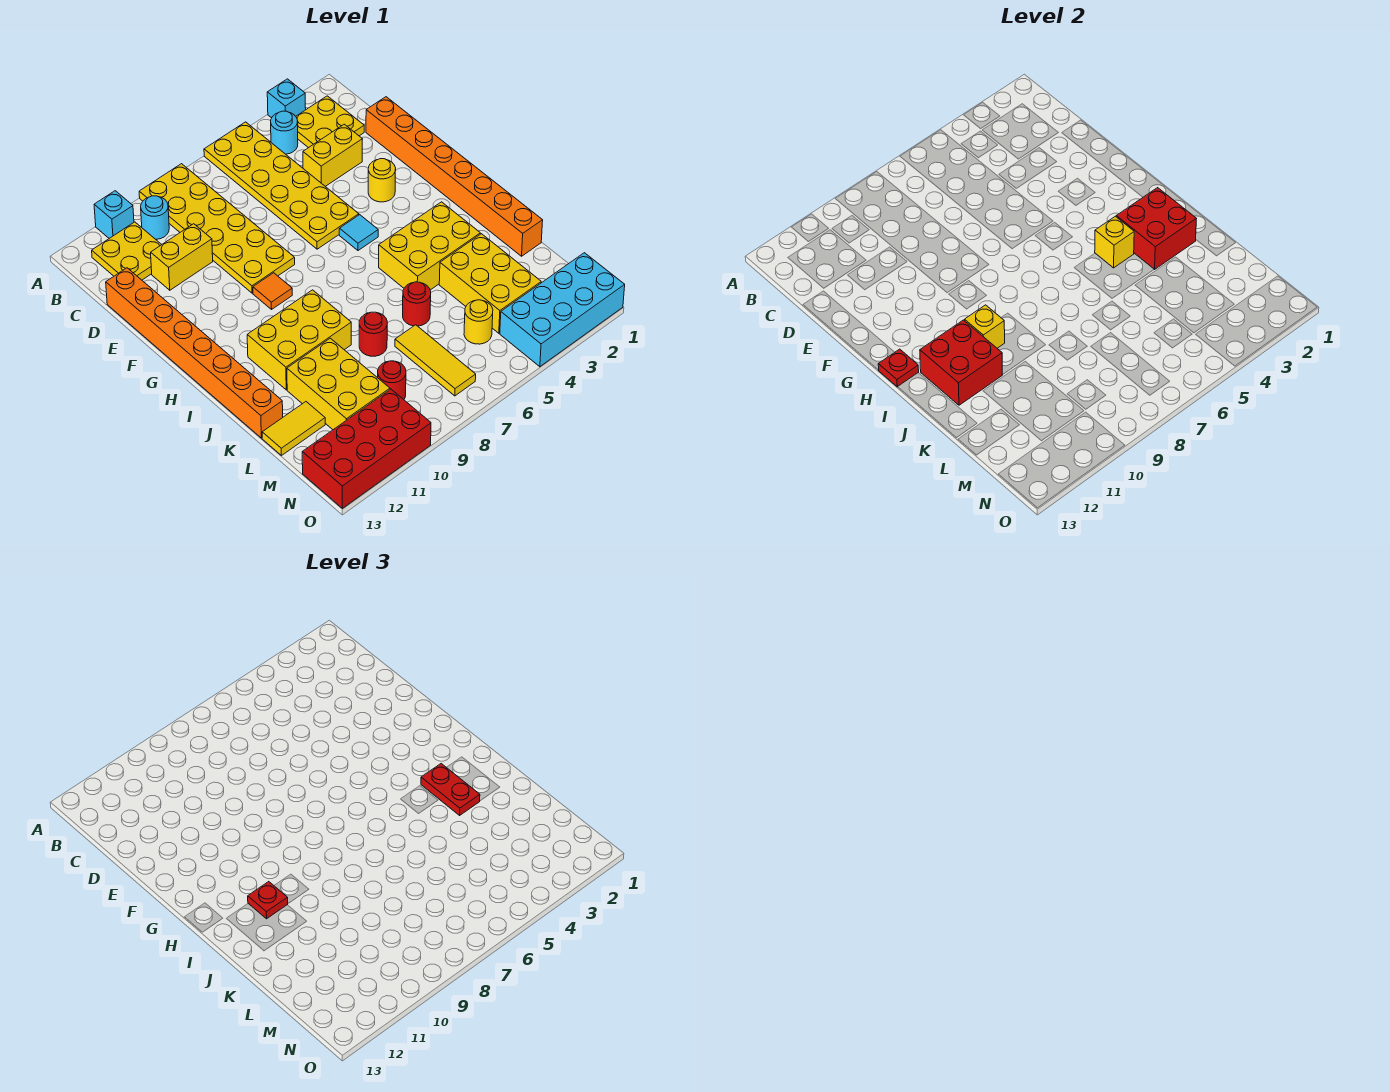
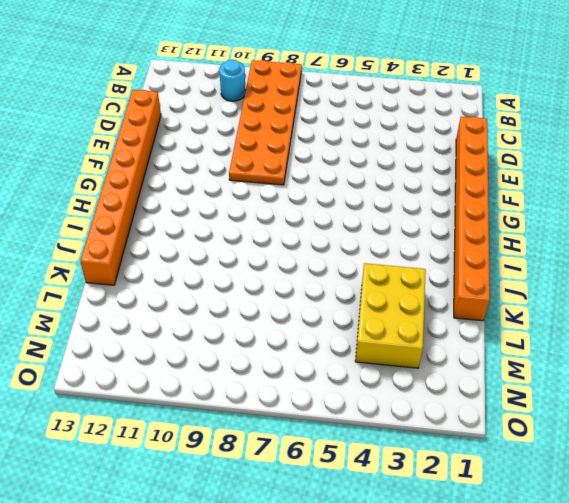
orange plate A8:F9 level 1 -> yellow plate A8:F9 level 1
none -> cyan brick A3 level 1
none -> yellow plate A5:F6 level 1
none -> cyan brick A11 level 1
none -> yellow plate B2:C3 level 1

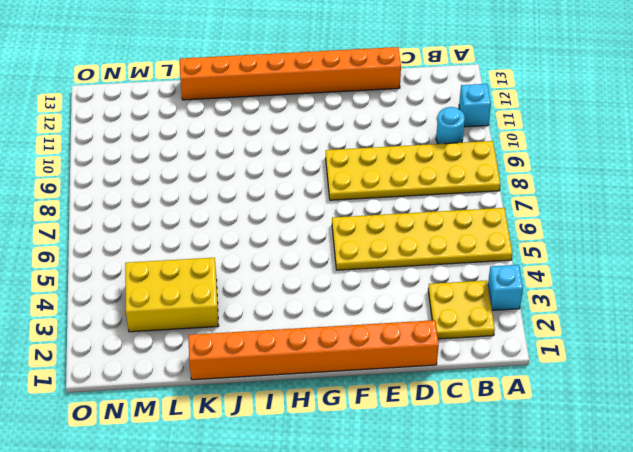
none -> cyan round brick B4 level 1
none -> yellow plate B11:C12 level 1
none -> yellow brick D3:D4 level 1
none -> yellow brick D10:D11 level 1

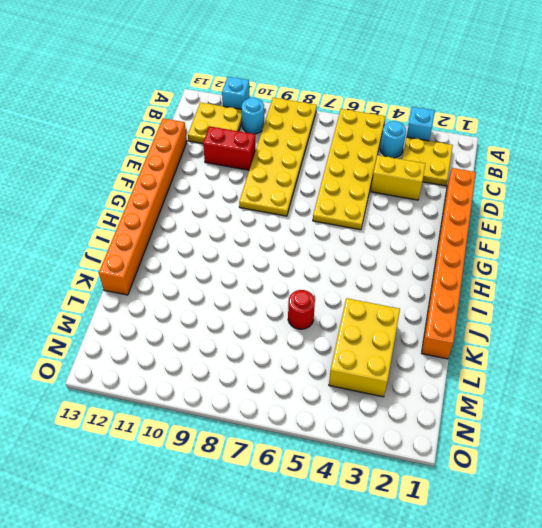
red brick D10:D11 level 1 -> yellow brick D10:D11 level 1
none -> yellow round brick F3 level 1
none -> cyan tile G5 level 1
none -> orange tile G9 level 1
none -> yellow brick I3:J5 level 1

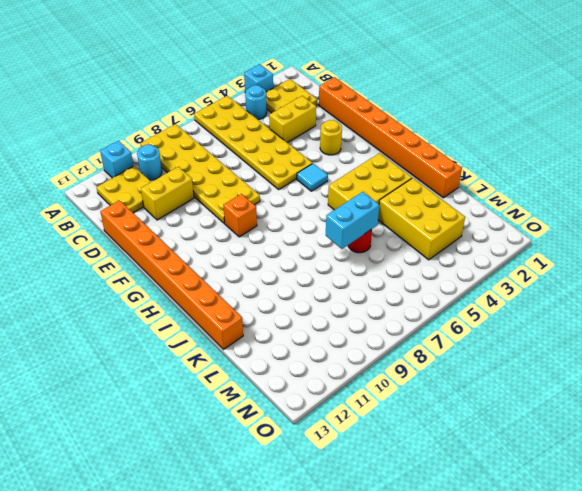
orange brick G9 level 1 -> orange tile G9 level 1
cyan brick K6:K7 level 2 -> none
none -> yellow brick I9:J11 level 1
none -> red round brick K8 level 1
none -> yellow brick K10:M11 level 1
none -> yellow tile L7:N7 level 1

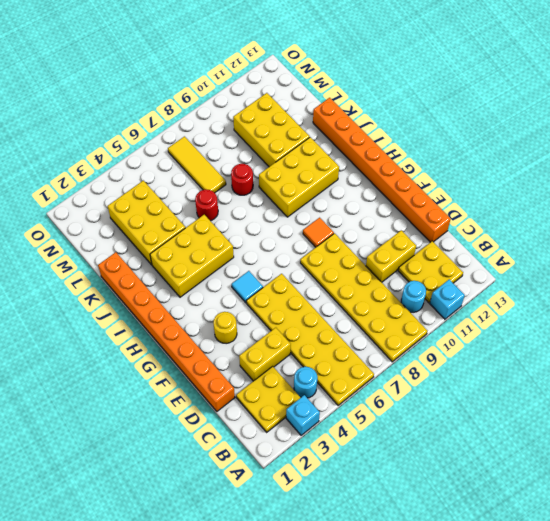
none -> yellow tile L12:L13 level 1
none -> yellow round brick M5 level 1
none -> red round brick M9 level 1
none -> cyan brick N1:O4 level 1

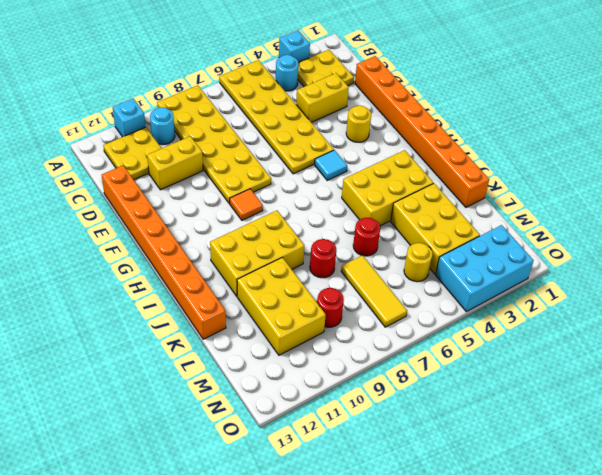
cyan brick N2:O4 level 1 -> cyan brick N1:O4 level 1
none -> yellow tile L12:L13 level 1
none -> red brick N10:O13 level 1
none -> red plate H13 level 2
none -> red brick I2:J3 level 2

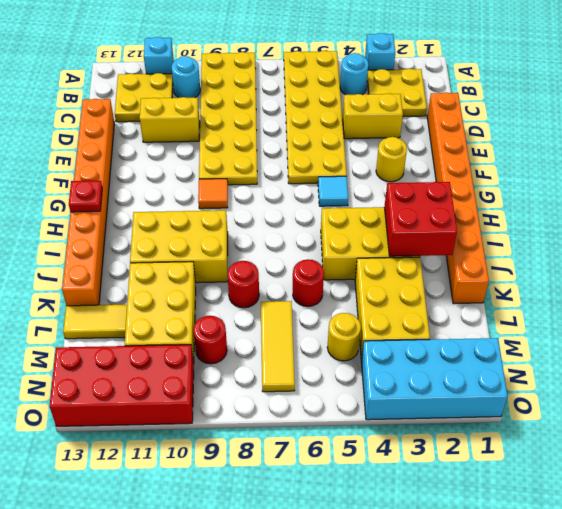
none -> yellow brick I4 level 2
none -> yellow brick I10 level 2
none -> red brick I11:J12 level 2
none -> red plate I3:J3 level 3

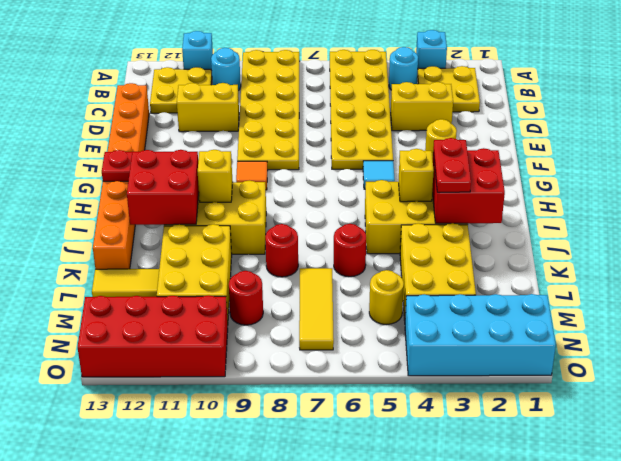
none -> orange brick D1:K1 level 1
none -> red plate I11 level 3

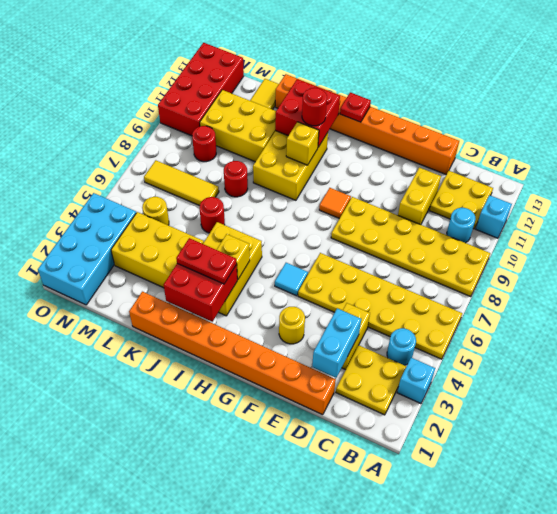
cyan brick D2:D3 level 2 -> none
red round brick I11 level 3 -> red plate I11 level 3

